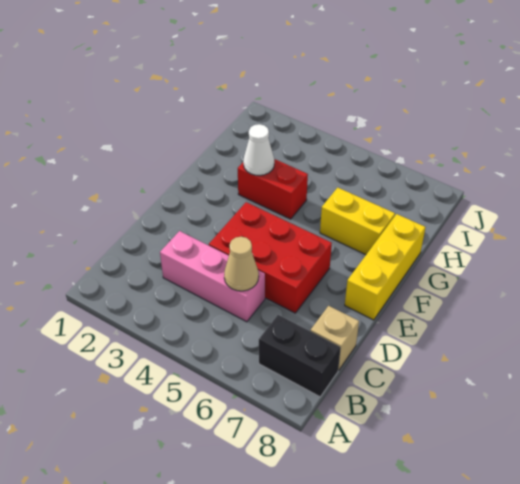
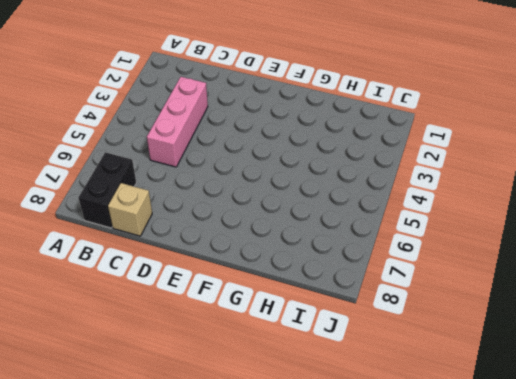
none -> red brick D4:E6 level 1
none -> yellow brick E8:G8 level 1

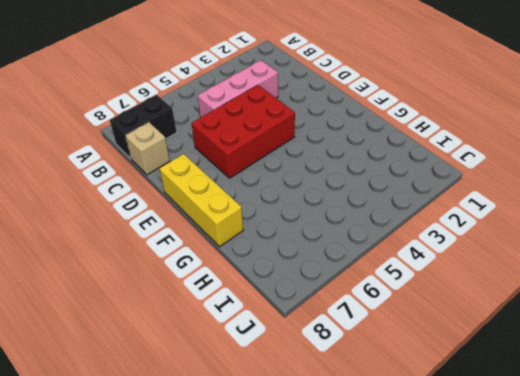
none -> red brick G3:G4 level 1
none -> yellow brick G6:G7 level 1

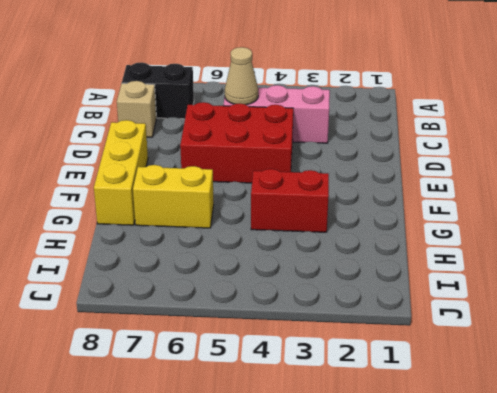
none -> white cone G3 level 2

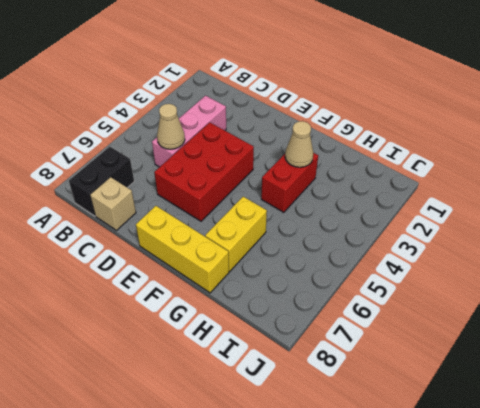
tan cone G3 level 2 -> white cone G3 level 2

